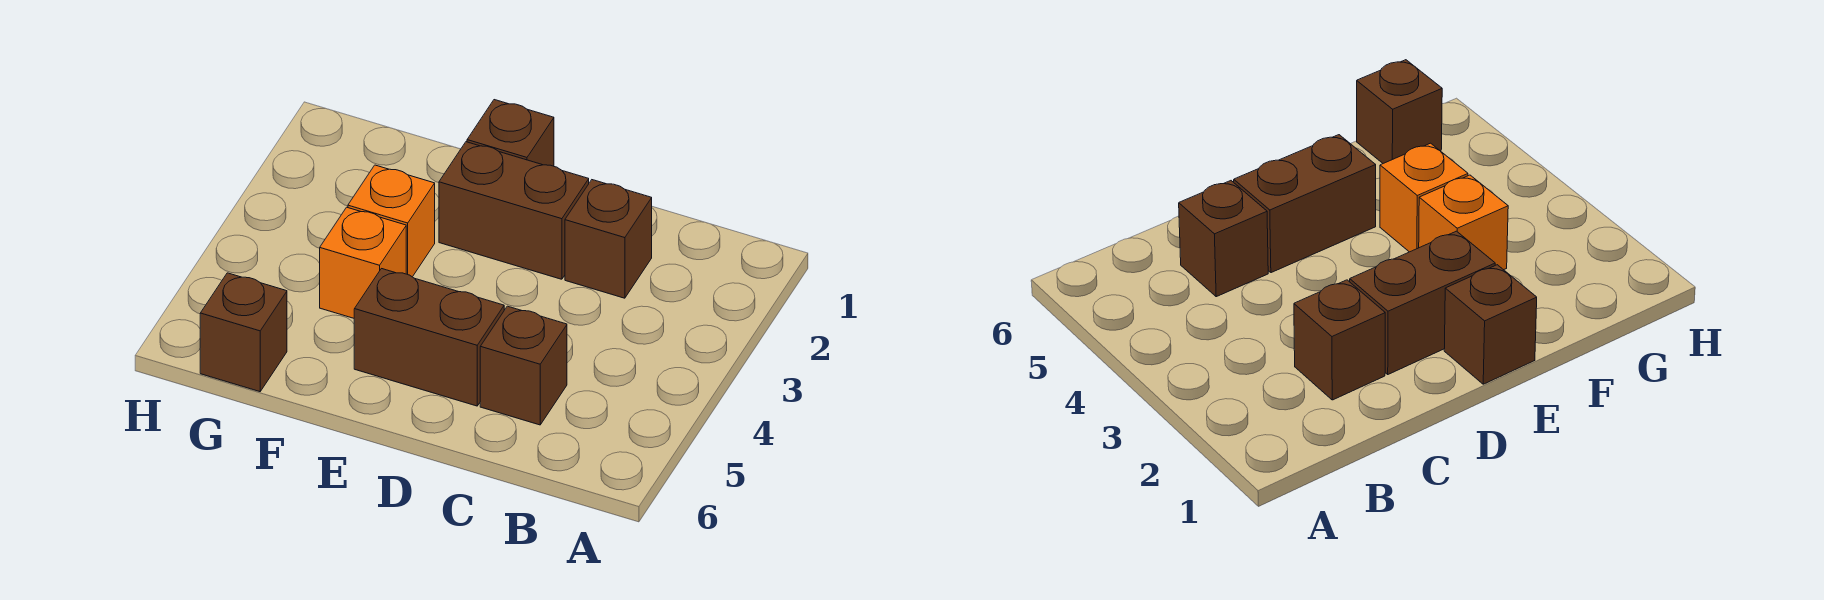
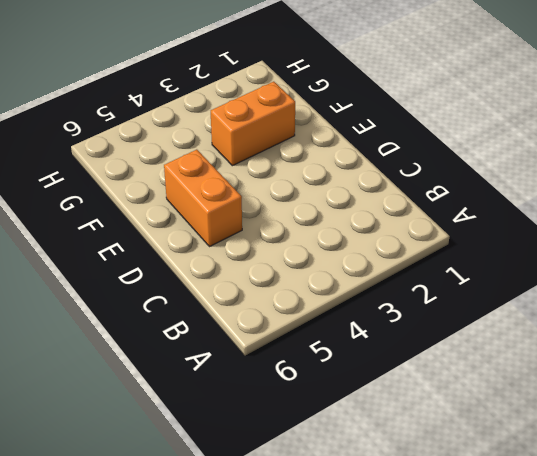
orange brick D5:E5 level 1 -> brown brick D5:E5 level 1
orange brick F2:F3 level 1 -> orange brick F3 level 1
none -> brown brick C2 level 1
none -> brown brick C5 level 1

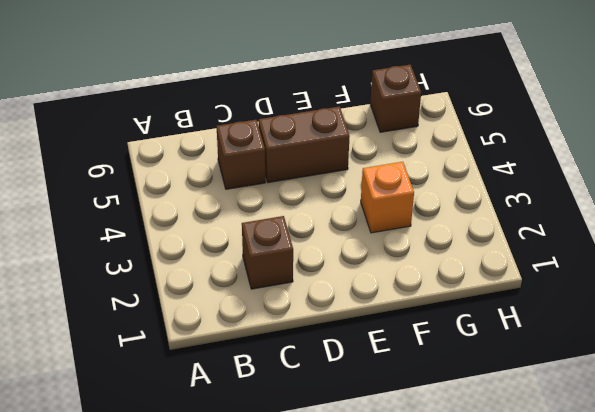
none -> brown brick D2:E2 level 1
none -> brown brick E1 level 1

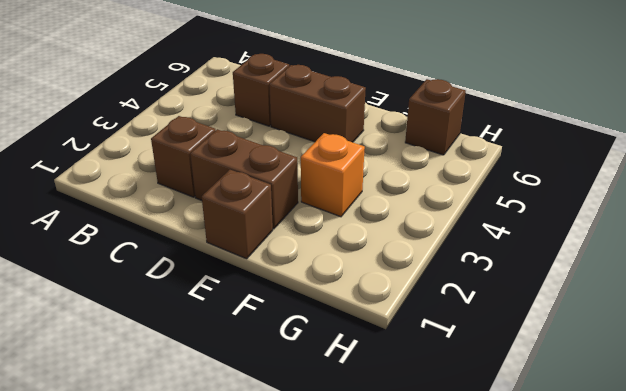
none -> orange brick F4 level 1

